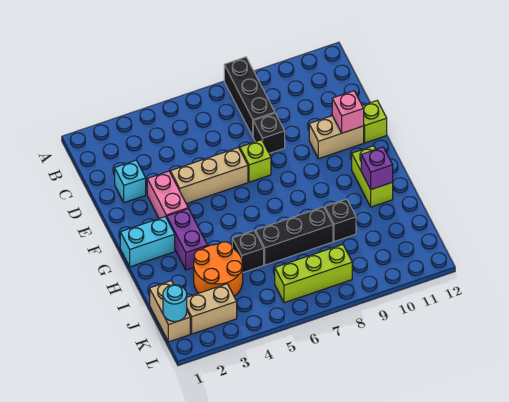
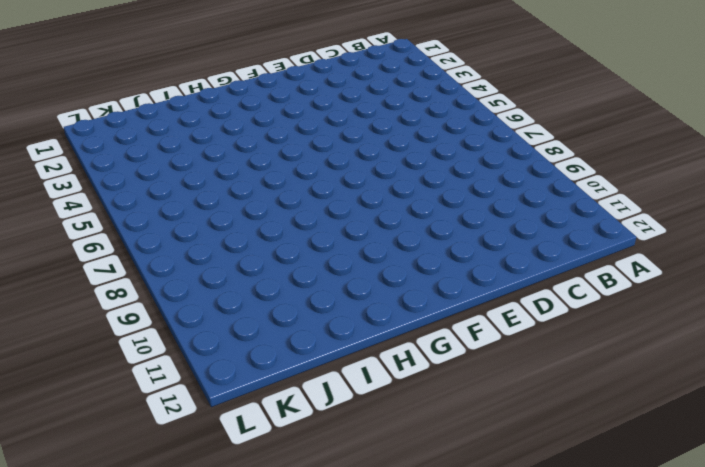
none -> black brick A8:C8 level 1
none -> cyan brick D2 level 1
none -> black brick D8 level 1

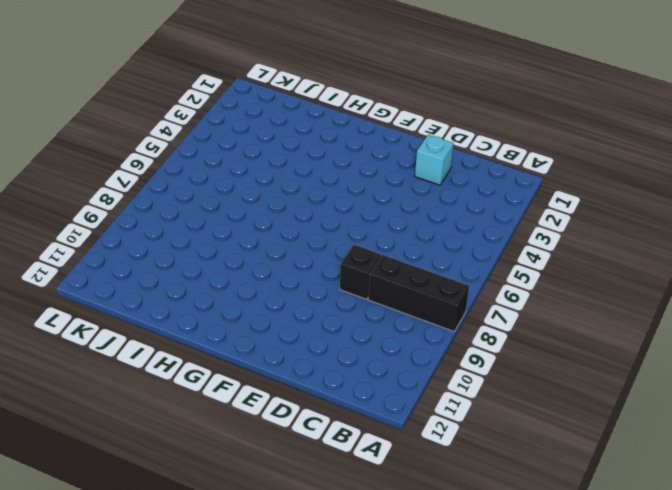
none -> pink brick E3:F3 level 1
none -> tan brick E4:E6 level 1
none -> lime brick E7 level 1

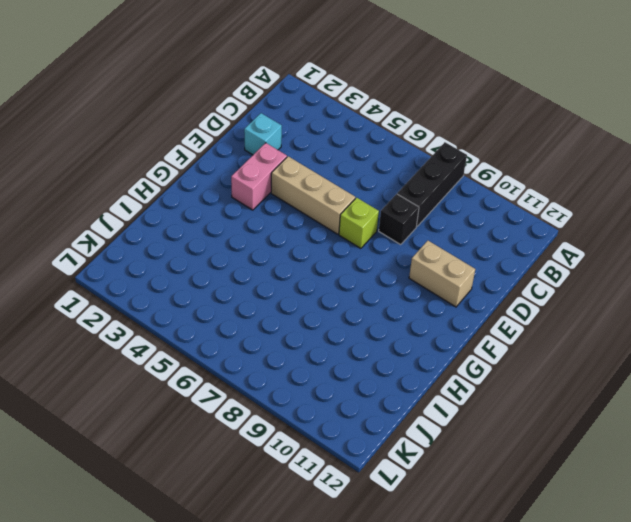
none -> lime brick E12 level 1
none -> cyan brick G1:G2 level 1
none -> purple brick G3:H3 level 1

